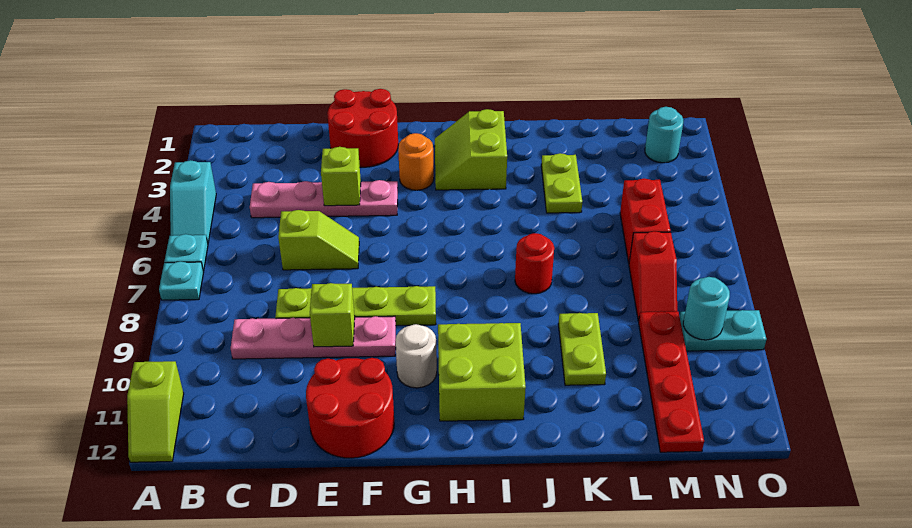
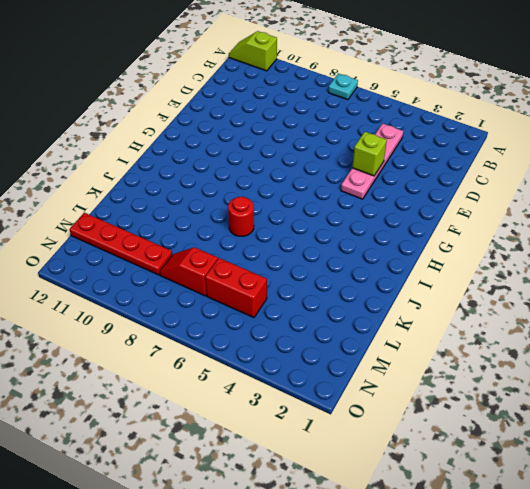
none -> cyan slope A4:A5 level 1 top 4
none -> cyan plate A6 level 1
none -> pink plate C9:F9 level 1

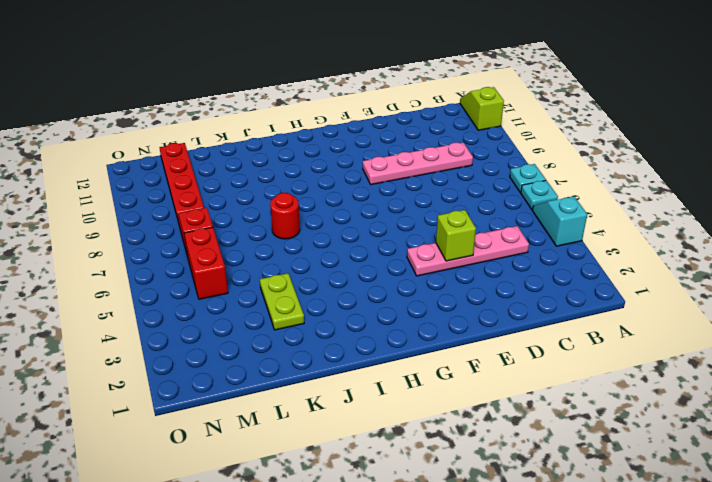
none -> lime slope D6:E6 level 1 top D
none -> lime plate D8:G8 level 1
none -> red round brick E1:F2 level 1

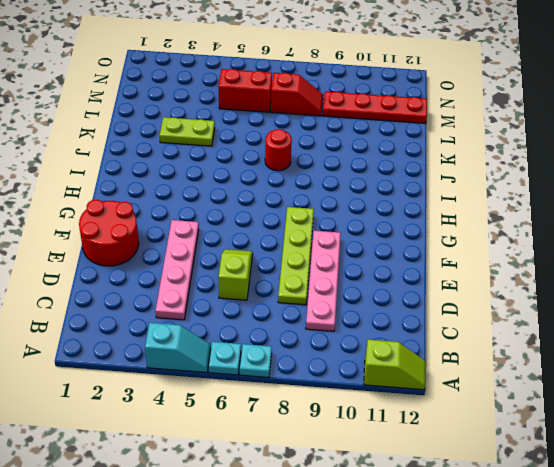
none -> red round brick E11:F12 level 1
none -> orange round brick G3 level 1
none -> white round brick G10 level 1

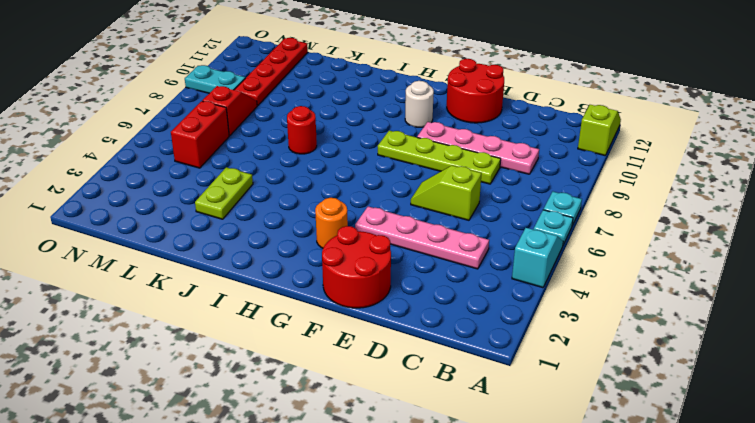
none -> lime slope H2:I3 level 1 top I
none -> lime brick H10:I11 level 1
none -> lime plate K9:K10 level 1

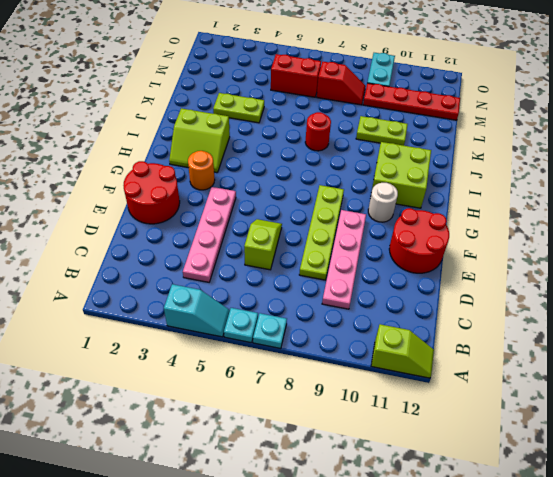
none -> cyan round brick N2 level 1
none -> lime brick E4 level 2
none -> lime brick E9 level 2

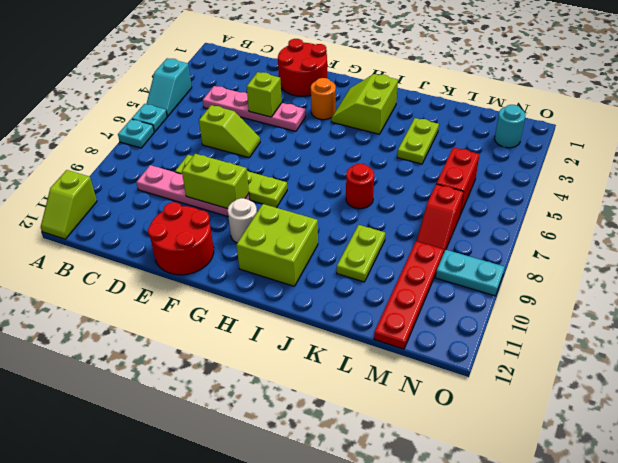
lime brick E9:F9 level 2 -> lime brick E9 level 2
none -> cyan round brick N9 level 2

